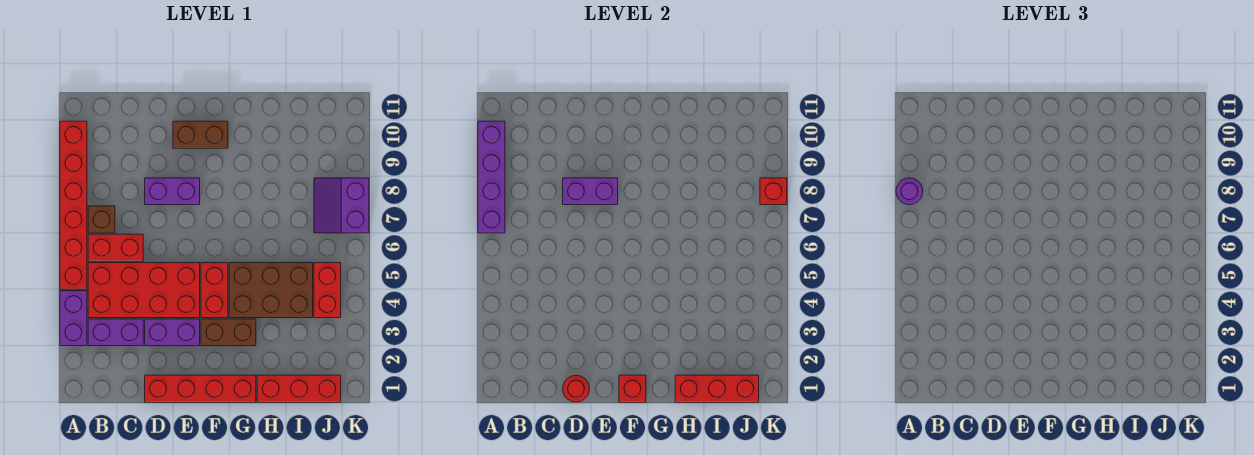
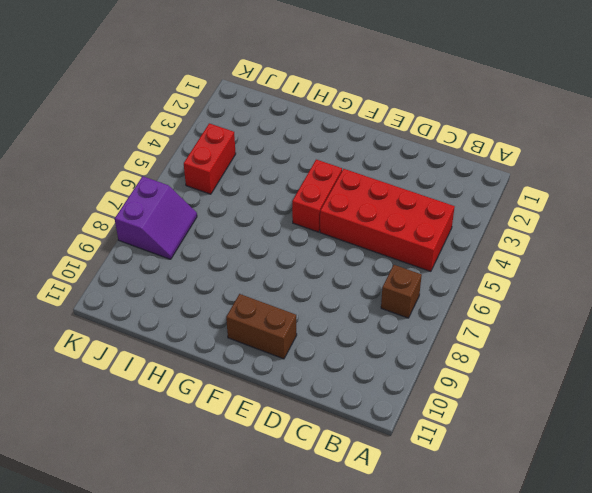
none -> purple brick A3:A4 level 1
none -> red brick A5:A10 level 1
none -> purple brick B3:C3 level 1

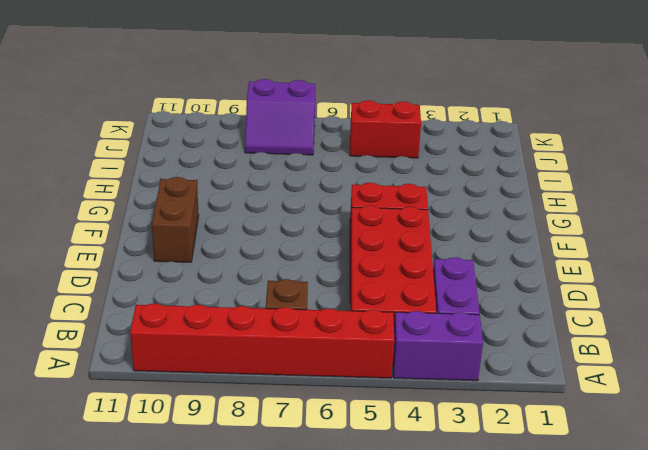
none -> red brick B6:C6 level 1
none -> red brick D1:G1 level 1
none -> purple brick D3:E3 level 1

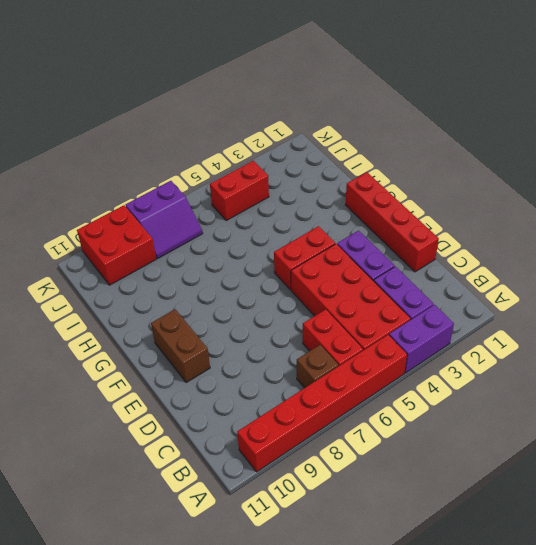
red brick J9:K10 level 1 -> none
none -> purple brick D8:E8 level 1
none -> brown brick F3:G3 level 1
none -> brown brick G4:I5 level 1

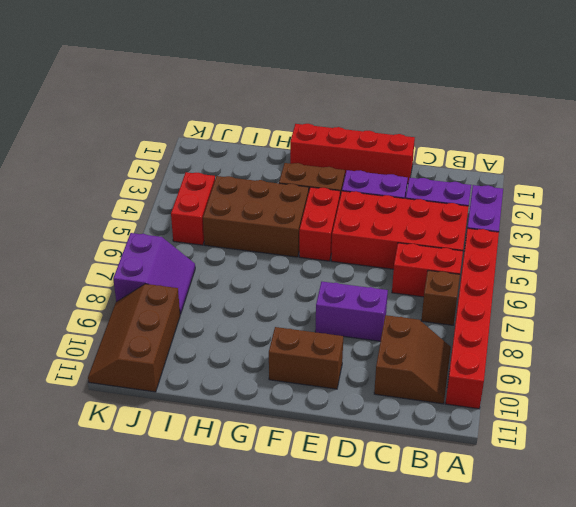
brown slope B9:C10 level 1 top C -> none
brown slope J9:K11 level 1 top J -> none
none -> red brick H1:J1 level 1
none -> purple brick A7:A10 level 2
none -> red round brick D1 level 2

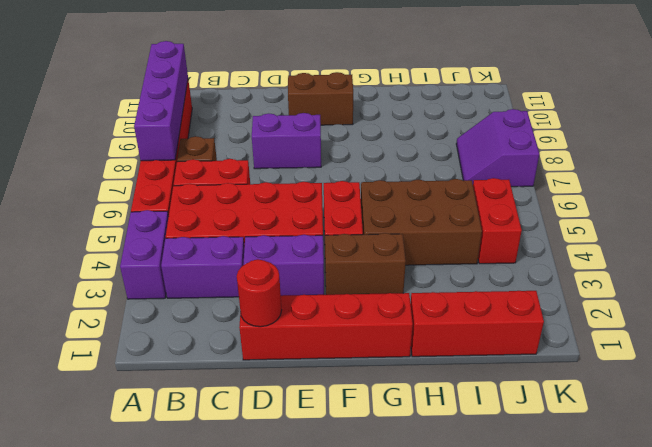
none -> purple brick D8:E8 level 2
none -> red brick F1 level 2
none -> red brick H1:J1 level 2

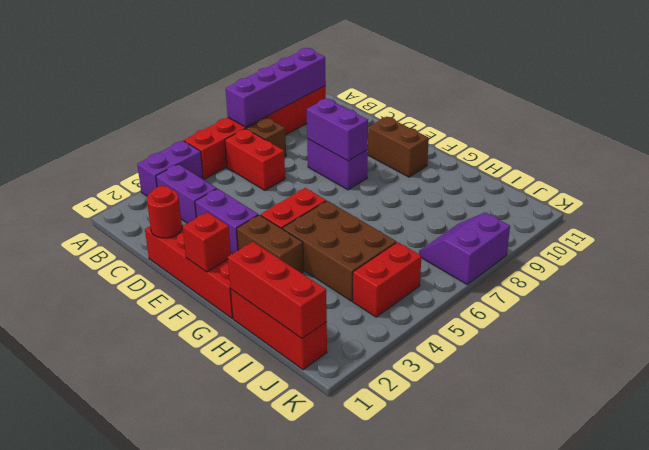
none -> red brick B4:E5 level 1
none -> red brick K8 level 2
none -> purple round brick A8 level 3

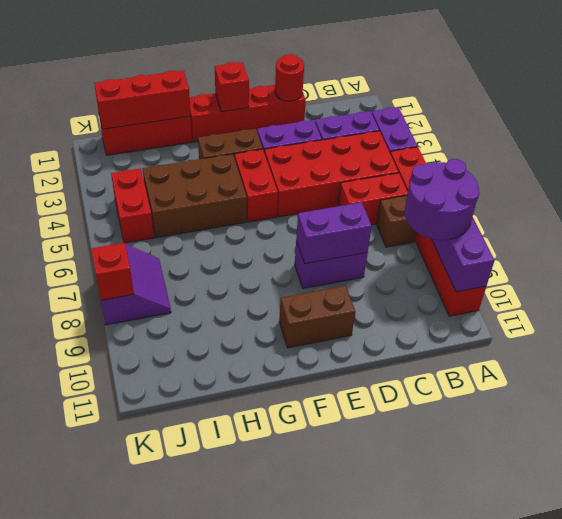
purple round brick A8:B9 level 3 -> purple round brick A8 level 3

